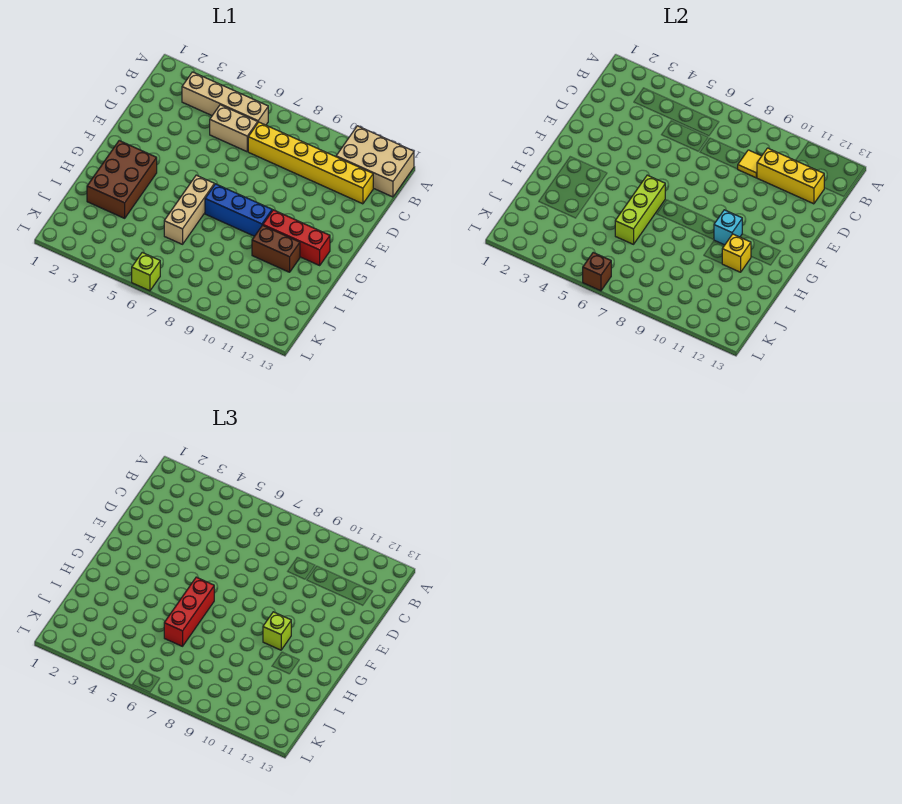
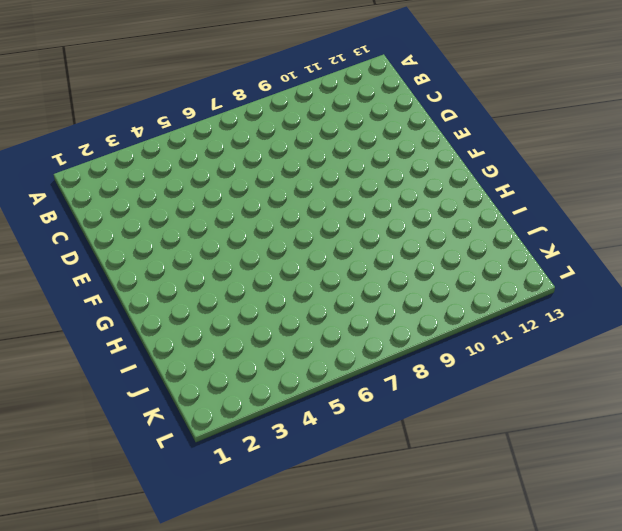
none -> tan brick A11:B13 level 1
none -> tan brick B3:B6 level 1
none -> tan brick C5:C6 level 1

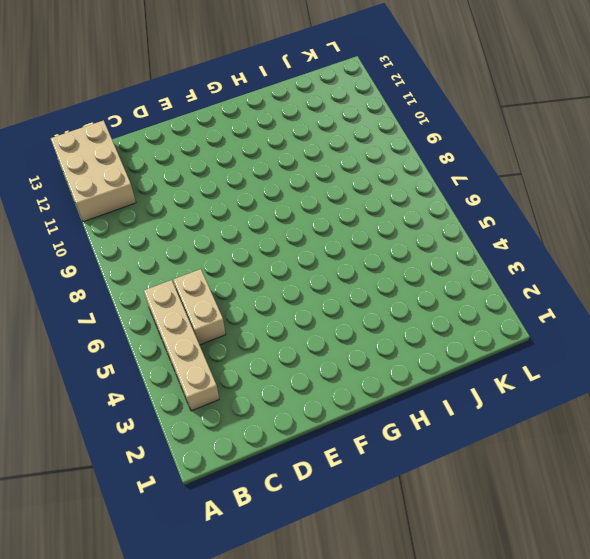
none -> yellow brick C7:C12 level 1
none -> brown brick G2:I3 level 1
none -> tan brick G6:I6 level 1

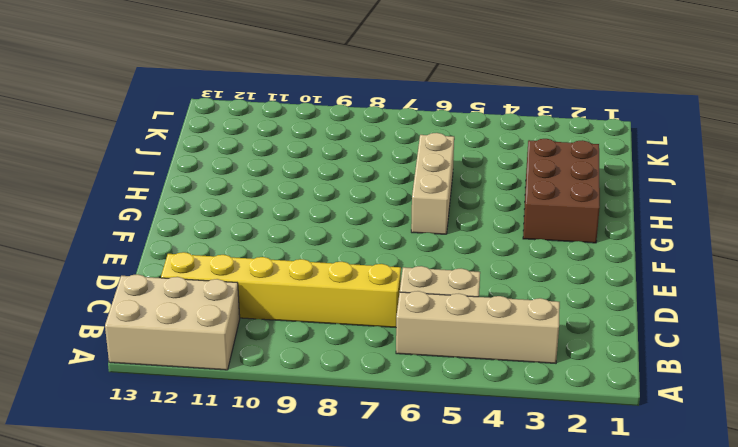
none -> blue brick G7:G9 level 1
none -> red brick G10:G12 level 1
none -> brown brick H10:H11 level 1

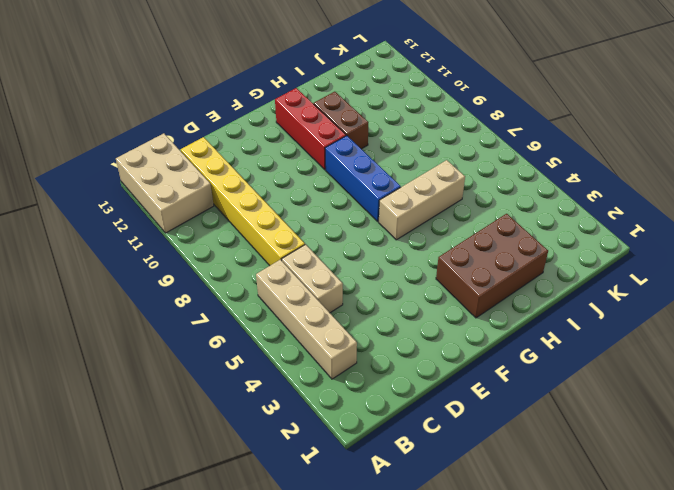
none -> lime brick L6 level 1
none -> yellow tile C9 level 2
none -> yellow brick C10:C12 level 2

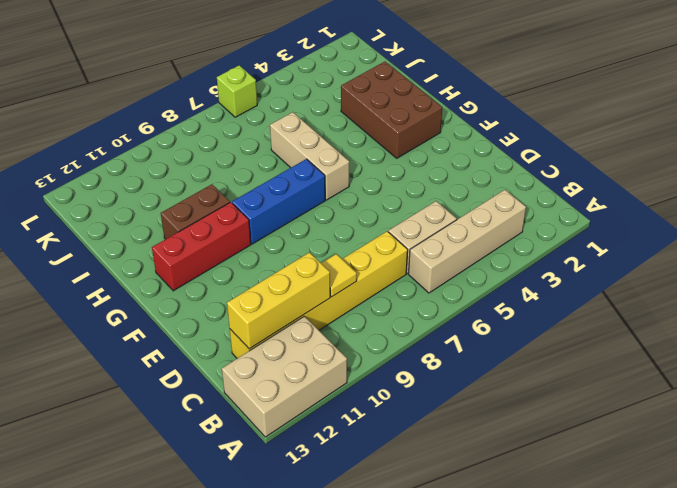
none -> lime brick G6:I6 level 2
none -> cyan brick G10 level 2
none -> yellow brick H11 level 2

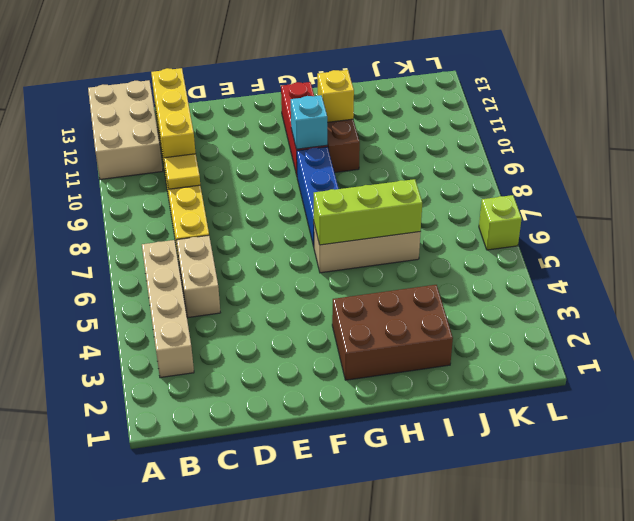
none -> brown brick L6 level 2
none -> red brick G6:I6 level 3
none -> lime brick G10 level 3

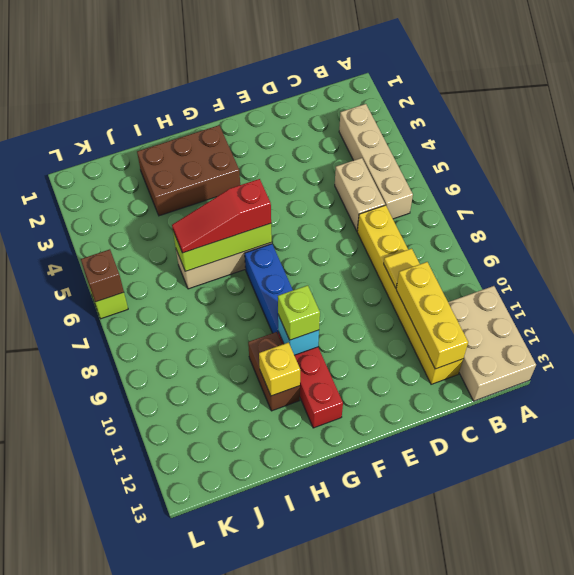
red slope G6:I6 level 3 top G -> red brick G6:I6 level 3

